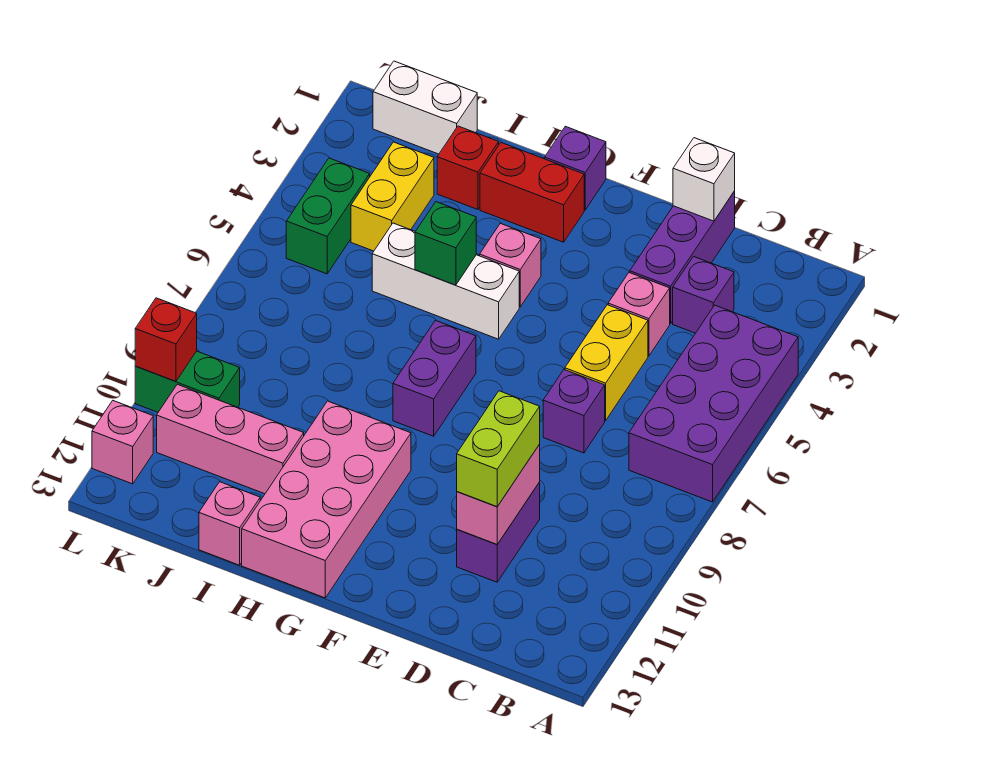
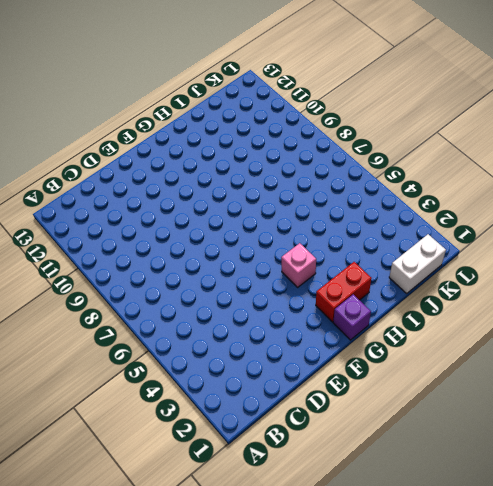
none -> purple brick A4:B7 level 1
none -> purple brick C3 level 1
none -> purple brick D1:D3 level 1

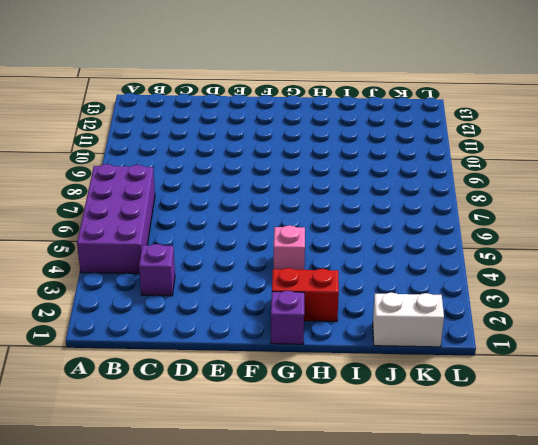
none -> purple brick D1:D3 level 1
none -> pink brick D4 level 1
none -> yellow brick D5:D6 level 1

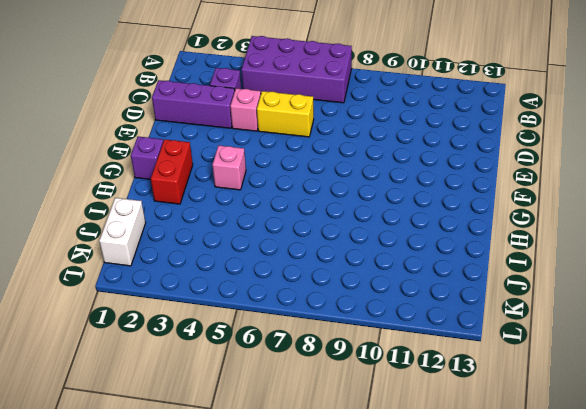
none -> purple brick D7 level 1
none -> purple brick D10:D11 level 1
none -> white brick G5:I5 level 1

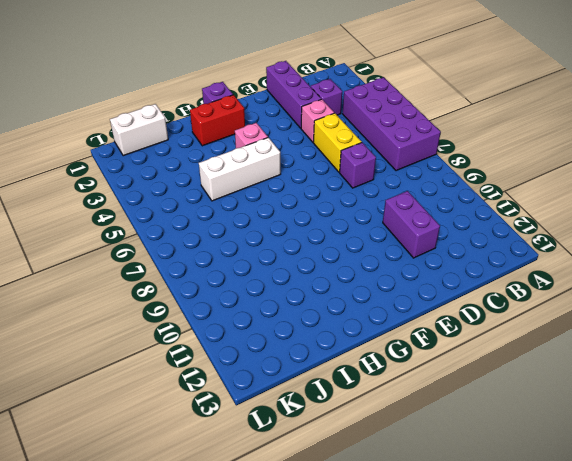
none -> purple brick G7:G8 level 1
none -> pink brick G10:H13 level 1
none -> red brick I2 level 1

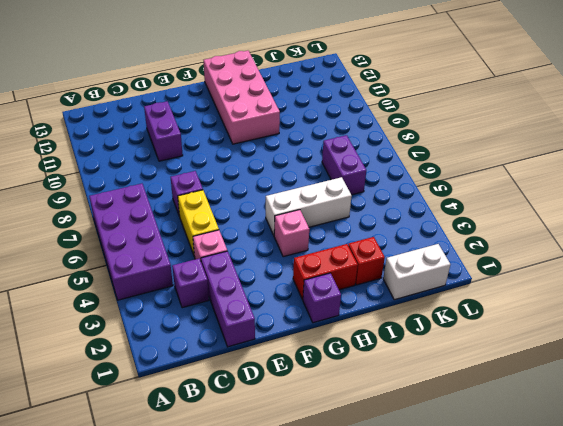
purple brick J6:J7 level 1 -> purple brick G7:G8 level 1
none -> pink brick I11:K11 level 1
none -> pink brick I13 level 1
none -> yellow brick J3:J4 level 1

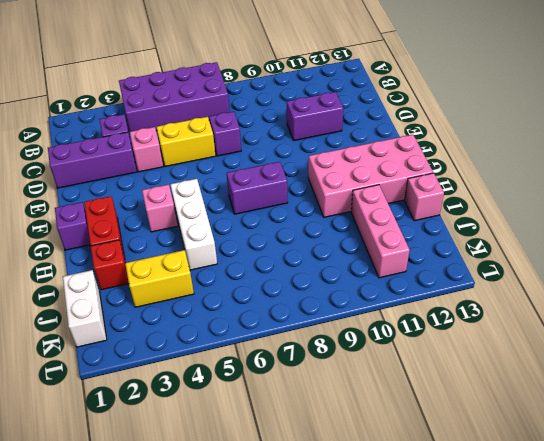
none -> green brick K4:K5 level 1
none -> green brick K10:L10 level 1
none -> pink brick L12 level 1

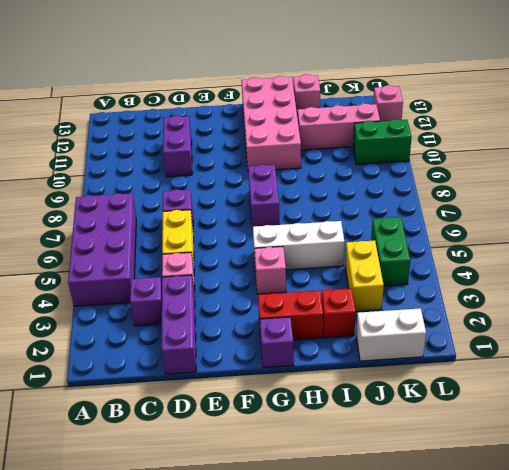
none -> white brick D1 level 2
none -> pink brick D10:D11 level 2
none -> green brick H5 level 2

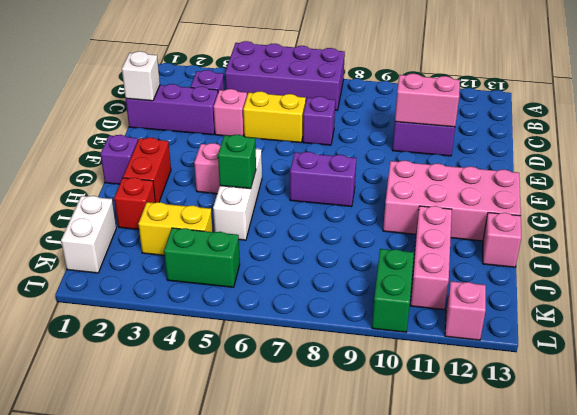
none -> red brick L10 level 2
none -> lime brick D10:D11 level 3

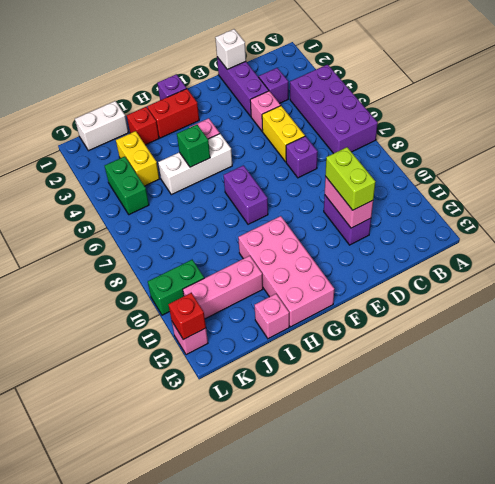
red brick L12 level 2 -> red brick L10 level 2

